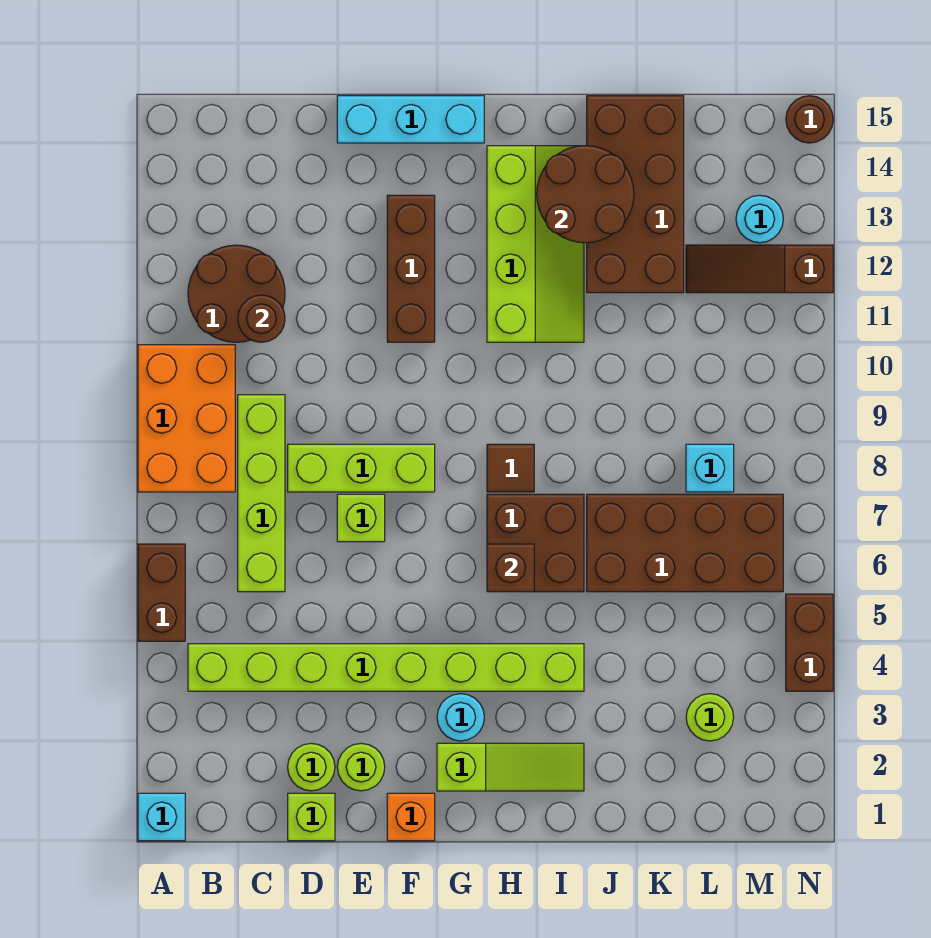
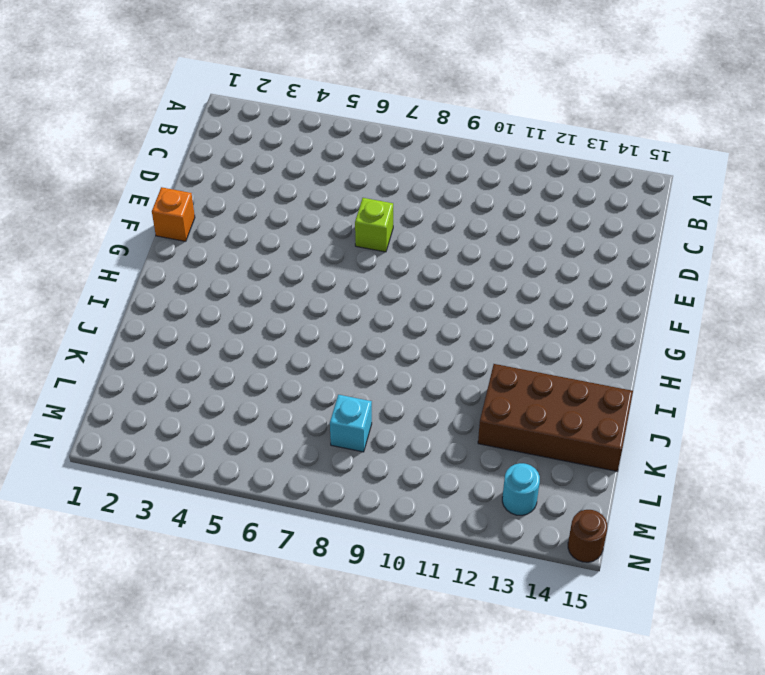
none -> cyan brick A1 level 1
none -> brown brick A5:A6 level 1
none -> orange brick A8:B10 level 1
none -> lime brick B4:I4 level 1

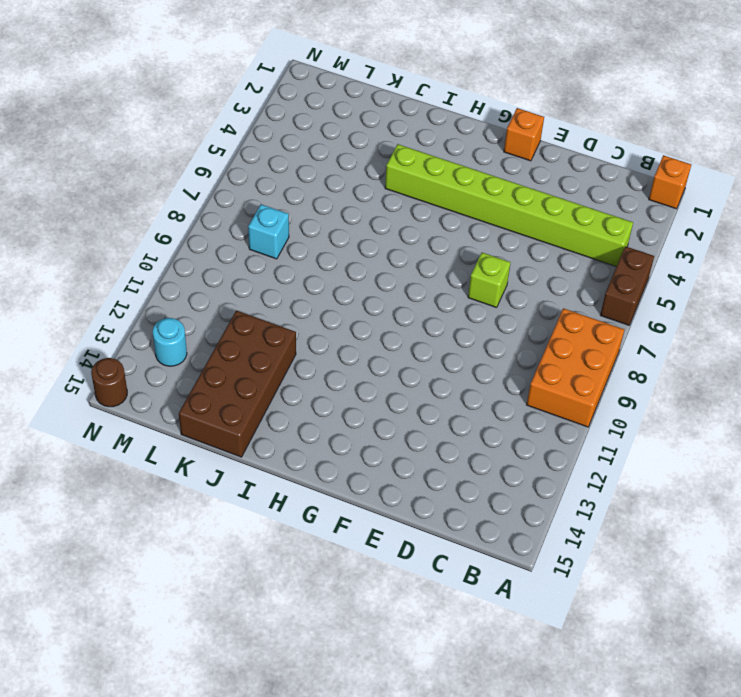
orange brick A1 level 1 -> cyan brick A1 level 1
none -> brown round brick B11:C12 level 1
none -> lime brick C6:C9 level 1
none -> lime brick D1 level 1
none -> lime round brick D2 level 1

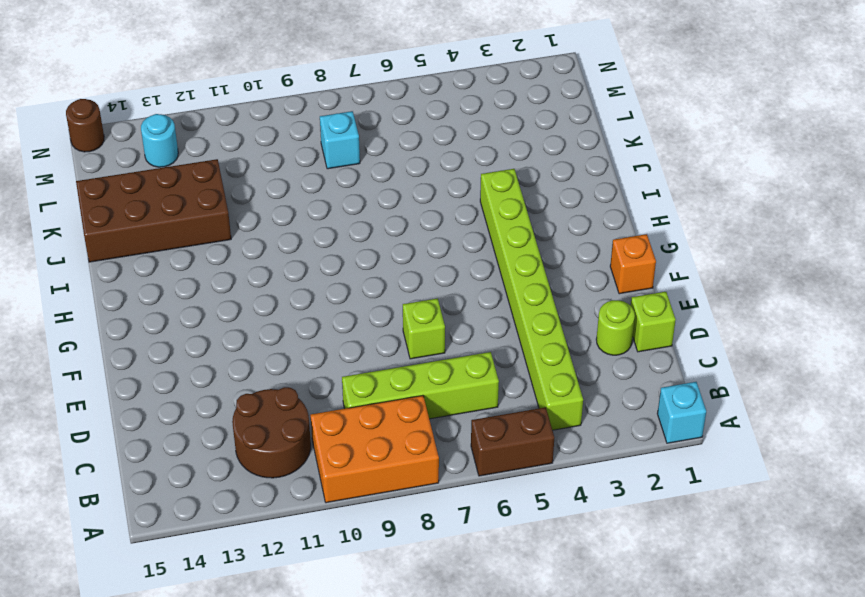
none -> lime brick D8:F8 level 1
none -> lime round brick E2 level 1
none -> cyan brick E15:G15 level 1
none -> brown brick F11:F13 level 1

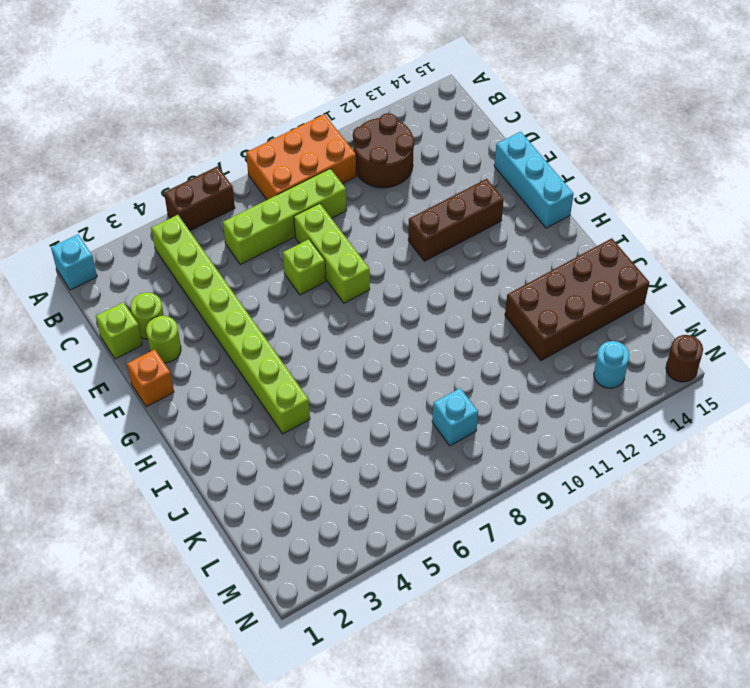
none -> lime slope G2:I2 level 1 top G
none -> cyan round brick G3 level 1
none -> brown brick H6:I7 level 1
none -> brown tile H8 level 1

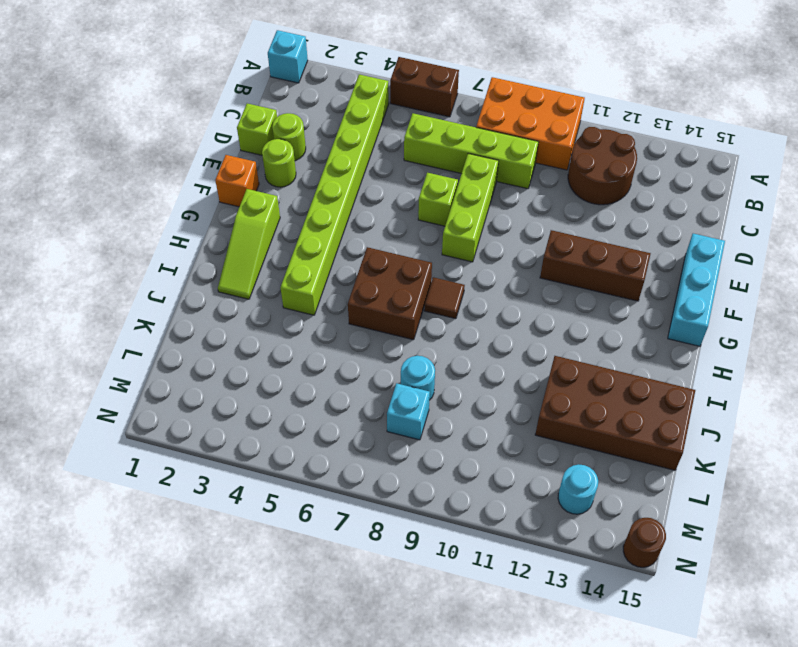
cyan round brick K8 level 1 -> cyan round brick G3 level 1
none -> lime slope H11:I14 level 1 top H
none -> brown brick J6:M7 level 1
none -> lime round brick L3 level 1
none -> brown slope L12:N12 level 1 top N

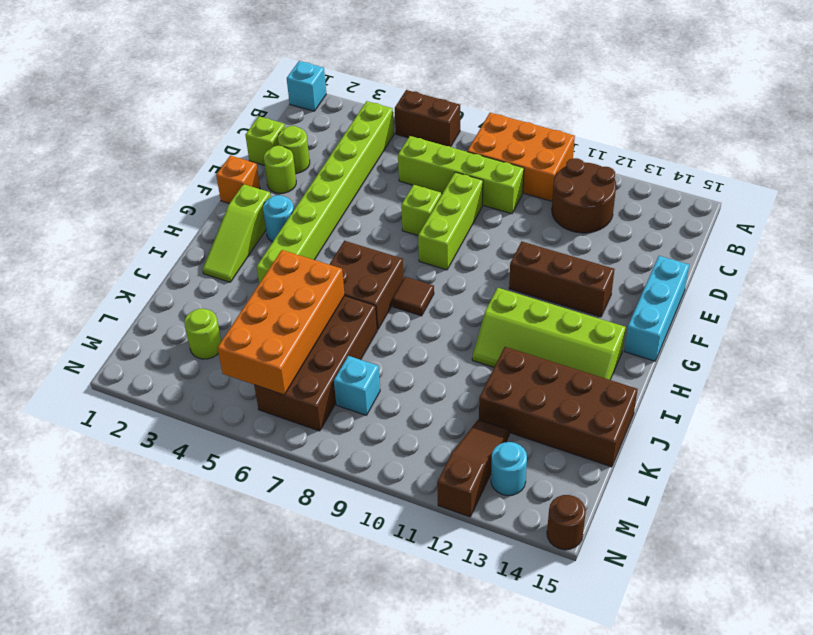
orange brick J5:M6 level 2 -> none
none -> brown brick N4:N5 level 1
none -> brown round brick C11 level 2
none -> brown brick H6 level 2
none -> brown round brick I13:J14 level 2

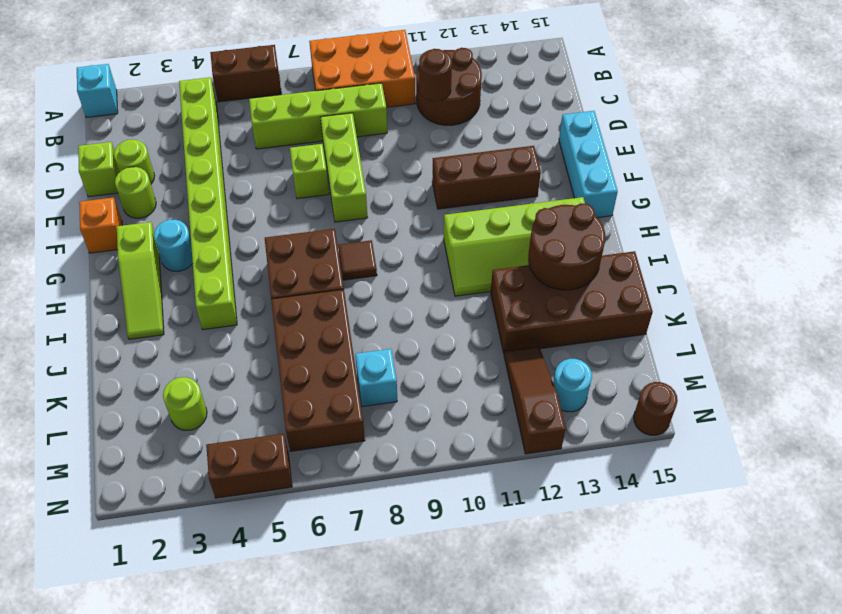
none -> brown brick H6 level 2

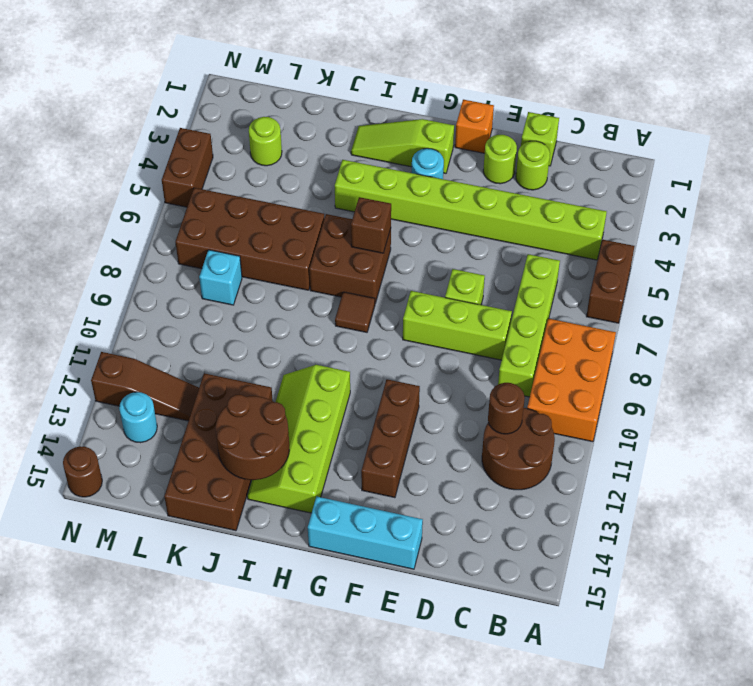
none -> cyan brick A1 level 1

